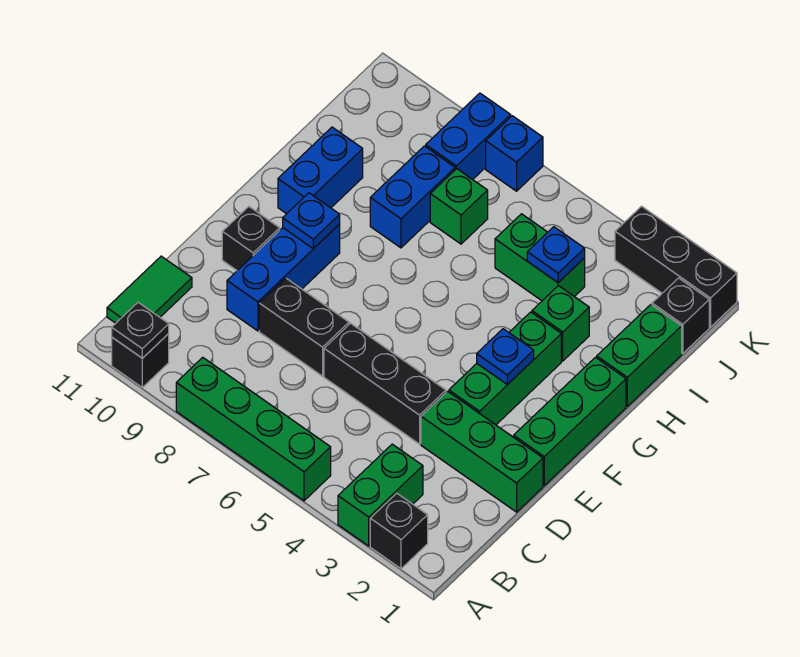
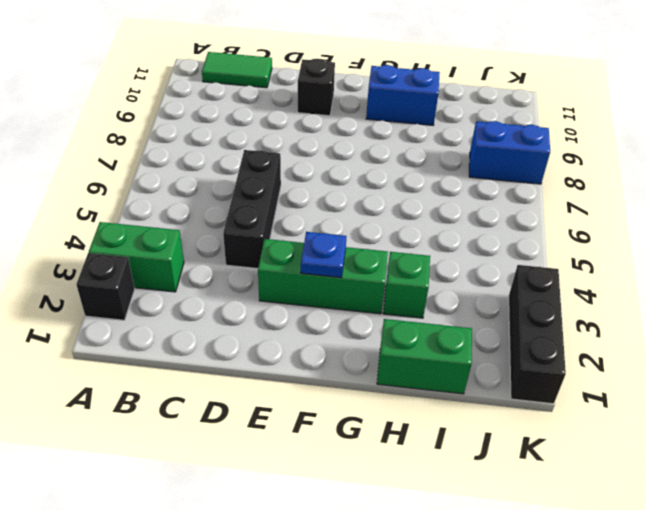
none -> green brick A5:A8 level 1
none -> black brick A10 level 1
none -> green brick D1:D3 level 1

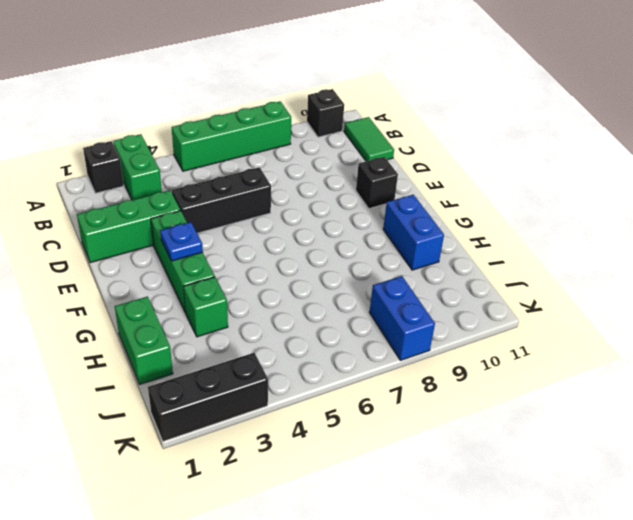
none -> black brick D7:D8 level 1
none -> blue brick D9:F9 level 1
none -> green brick E1:G1 level 1

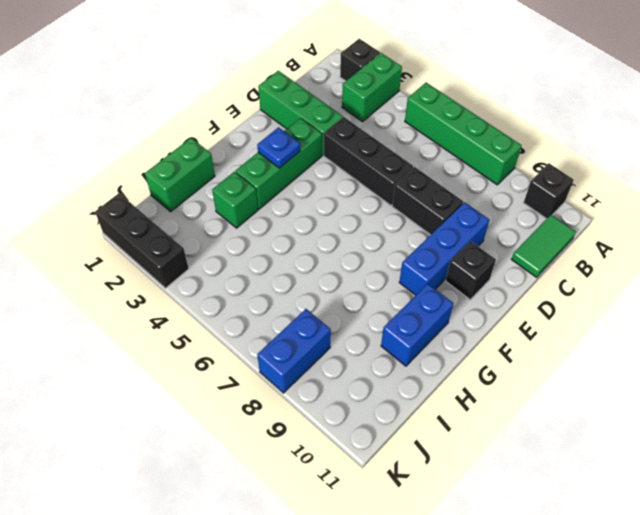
none -> green brick E1:G1 level 1
none -> blue brick H8:I8 level 1
none -> green brick I4:I5 level 1

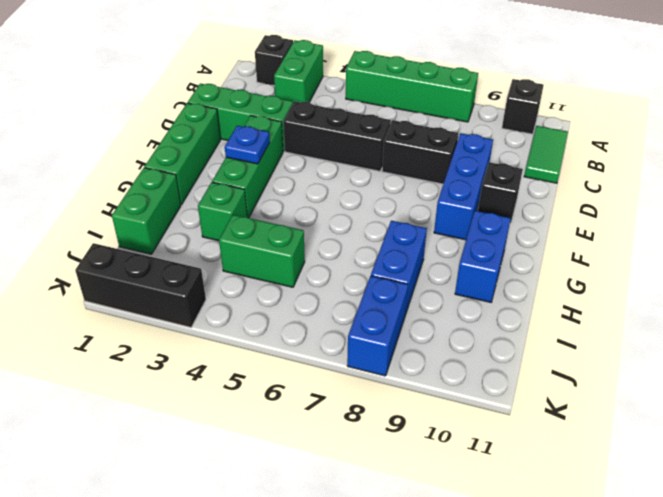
none -> green brick I7 level 1
none -> black brick J1 level 1
none -> blue brick K7 level 1

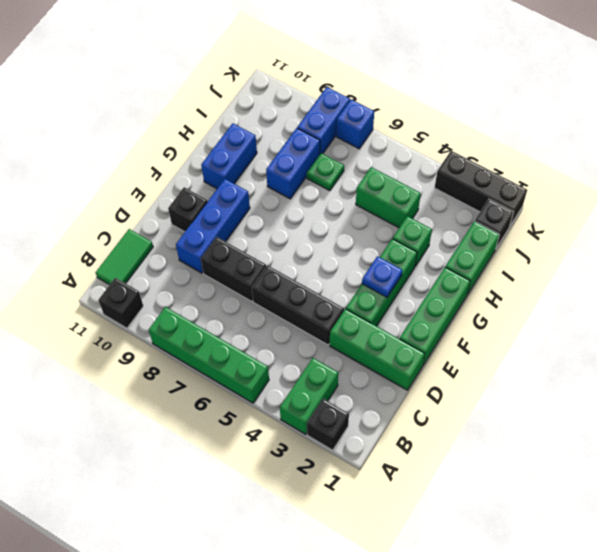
green plate I7 level 1 -> green brick I7 level 1
none -> black plate A10 level 2
none -> blue plate F9 level 2
none -> blue plate I4 level 2

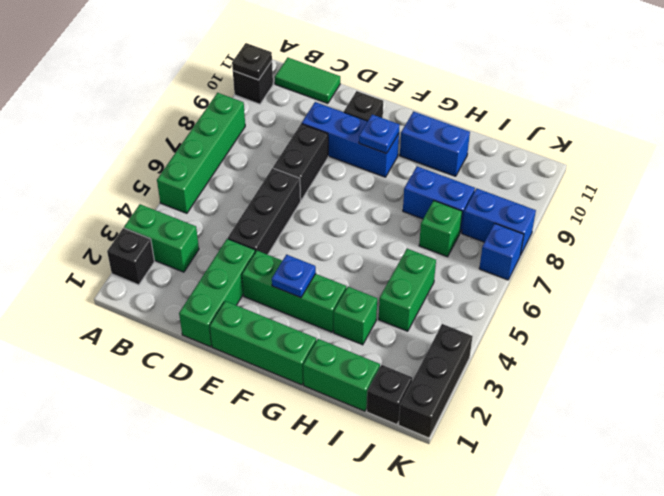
none -> blue plate I4 level 2

